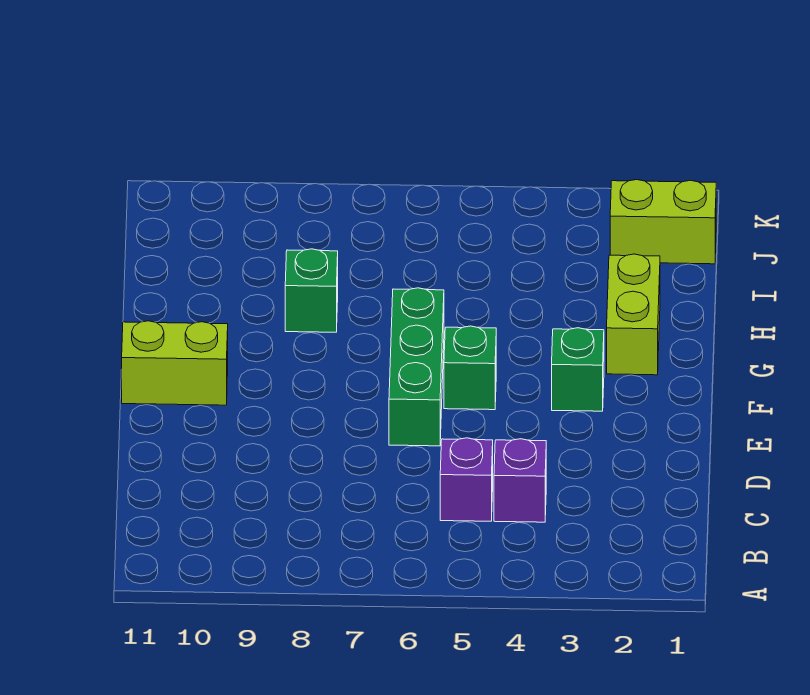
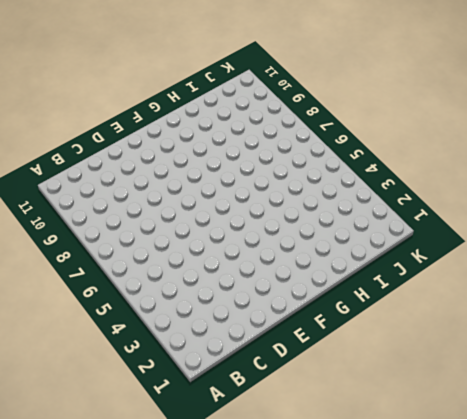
none -> purple brick C4 level 1
none -> purple brick C5 level 1

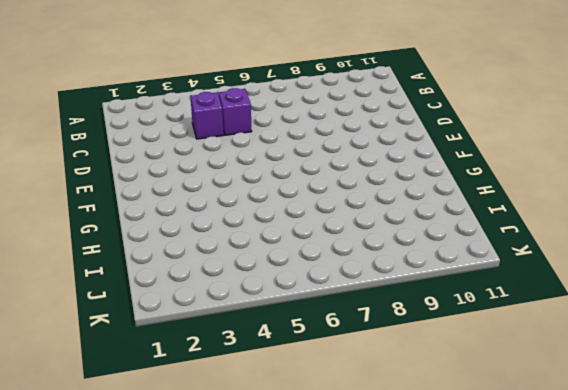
none -> green brick E6:G6 level 1
none -> green brick F3 level 1

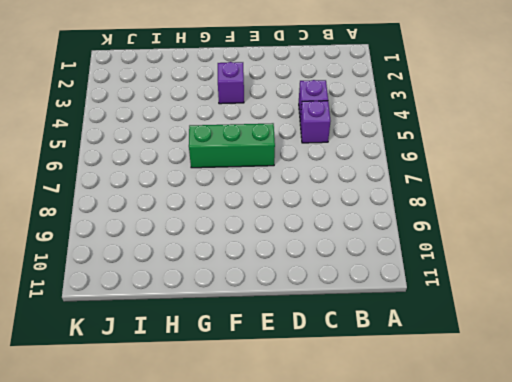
purple brick F3 level 1 -> green brick F3 level 1
none -> green brick F5 level 1
none -> lime brick F10:F11 level 1

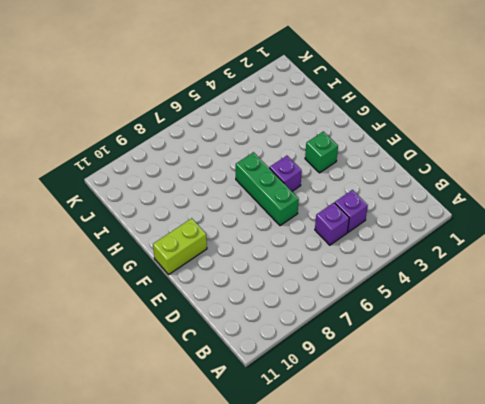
purple brick F5 level 1 -> green brick F5 level 1
none -> lime brick G2:H2 level 1
none -> green brick H8 level 1

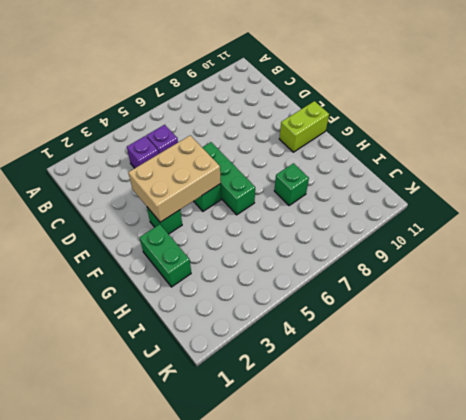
tan brick E3:F5 level 2 -> none
green brick G2:H2 level 1 -> lime brick G2:H2 level 1
none -> lime brick J1:J2 level 1

